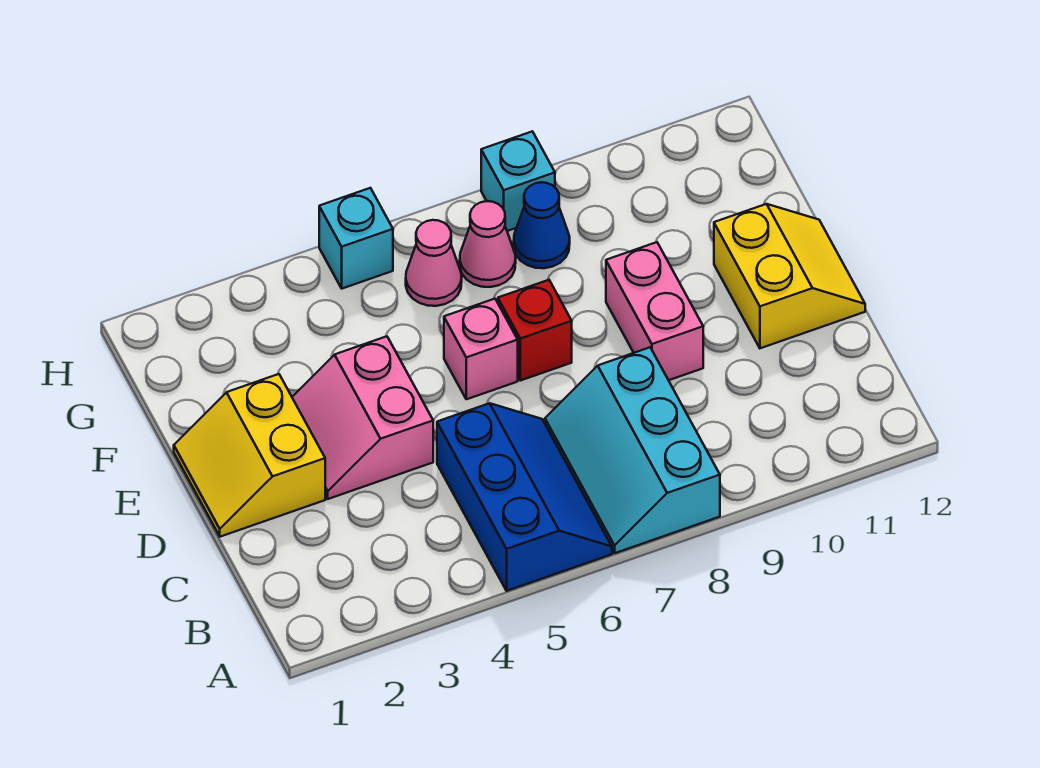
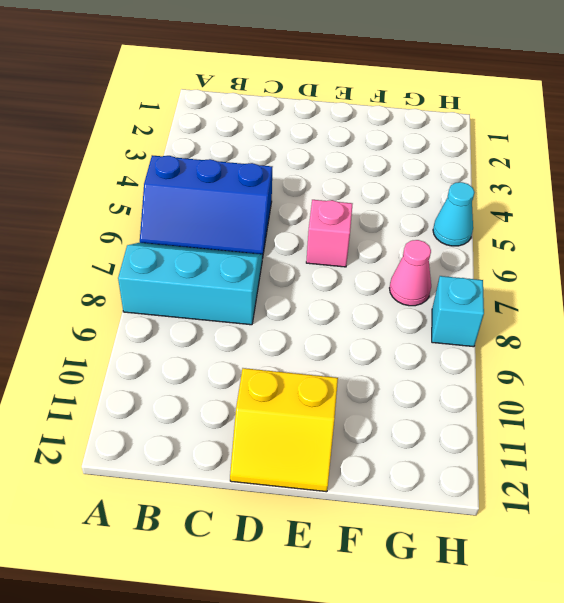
cyan cone H5 level 1 -> cyan brick H5 level 1
none -> yellow slope D1:E2 level 1 top 2
none -> pink slope D3:E4 level 1 top 4
none -> pink brick D9:E9 level 1

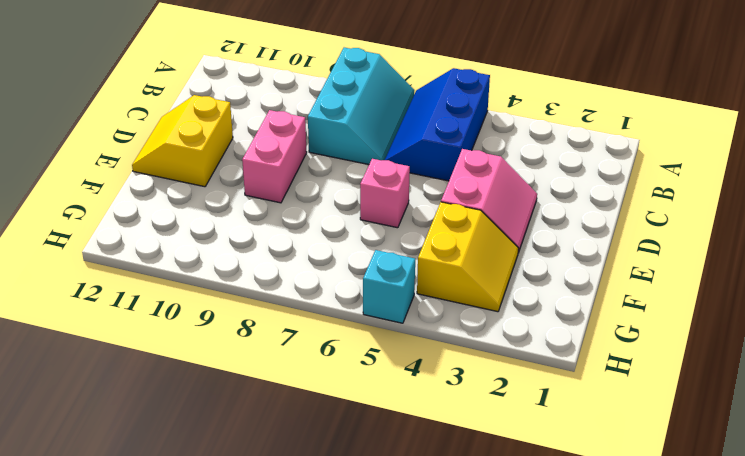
yellow slope F3:G4 level 1 top 4 -> yellow slope D1:E2 level 1 top 2
none -> red brick E7 level 1
none -> pink cone G6 level 1
none -> pink cone G7 level 1

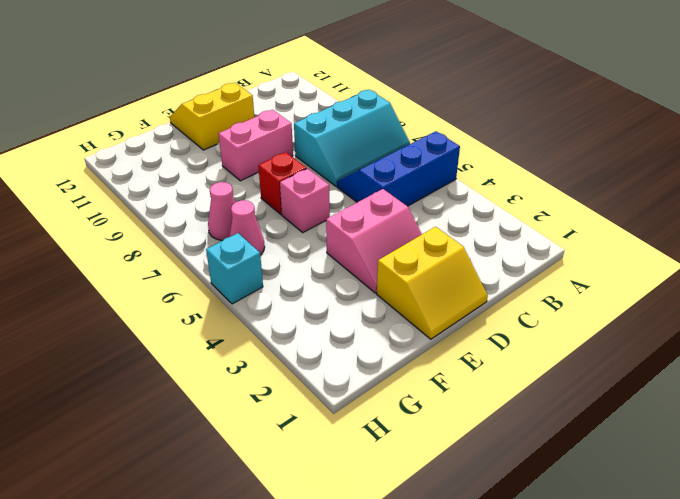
none -> blue cone G8 level 1
none -> cyan brick H8 level 1

